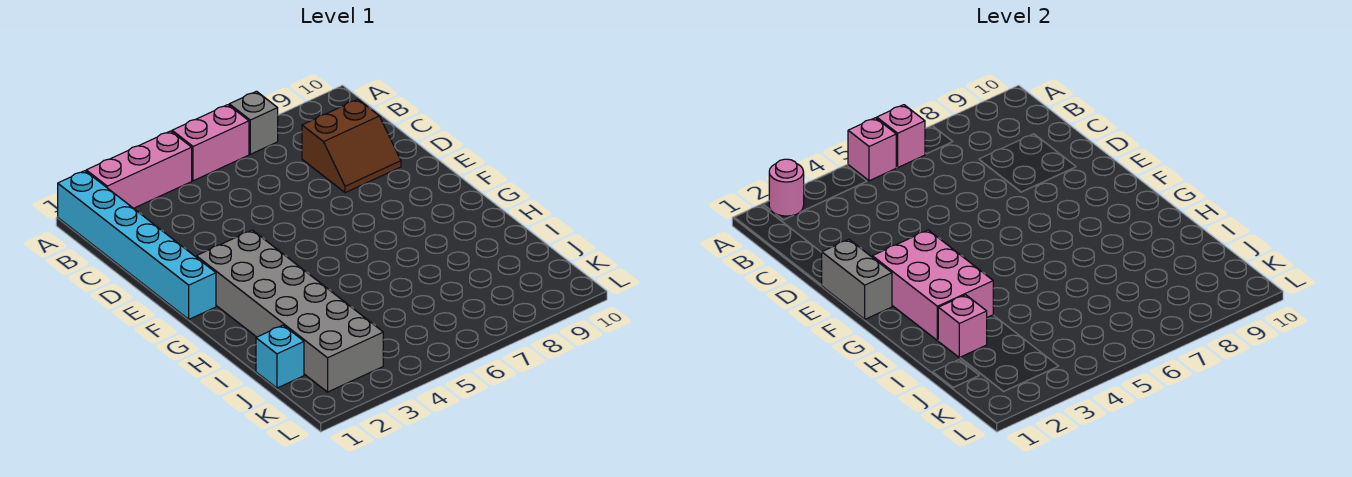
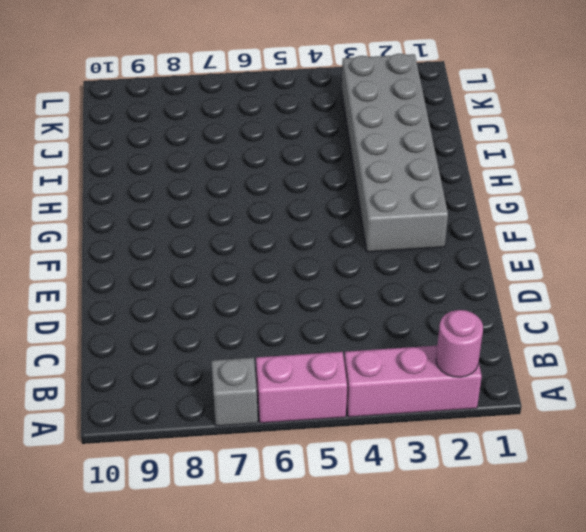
none -> cyan brick A1:F1 level 1
none -> brown slope C8:D9 level 1 top C
none -> cyan brick J1 level 1

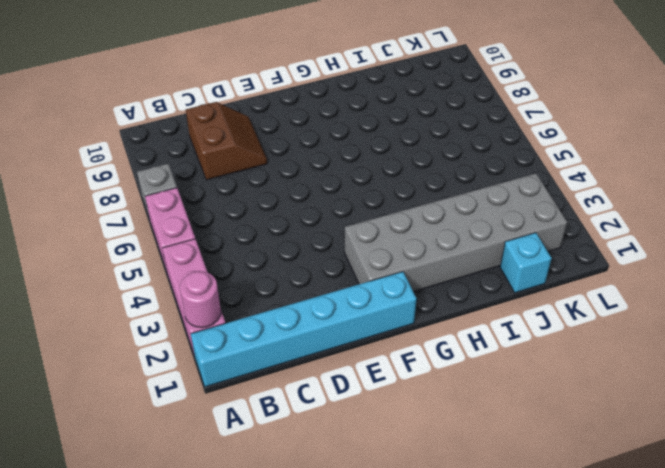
none -> pink brick A5 level 2
none -> pink brick A6 level 2
none -> grey brick E1:F1 level 2

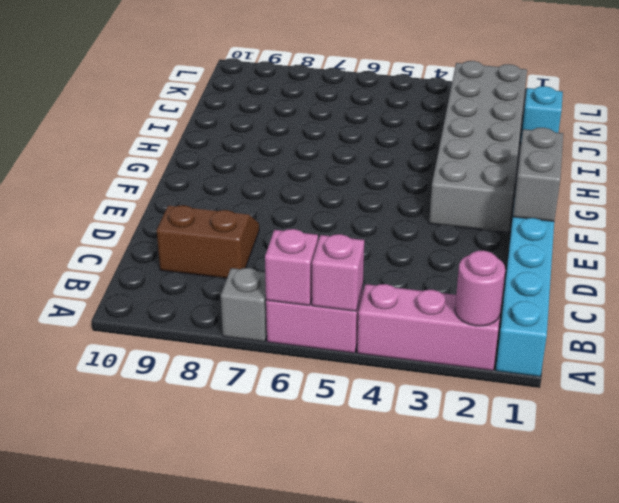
none -> pink brick F2:H3 level 2
none -> pink brick I2 level 2

